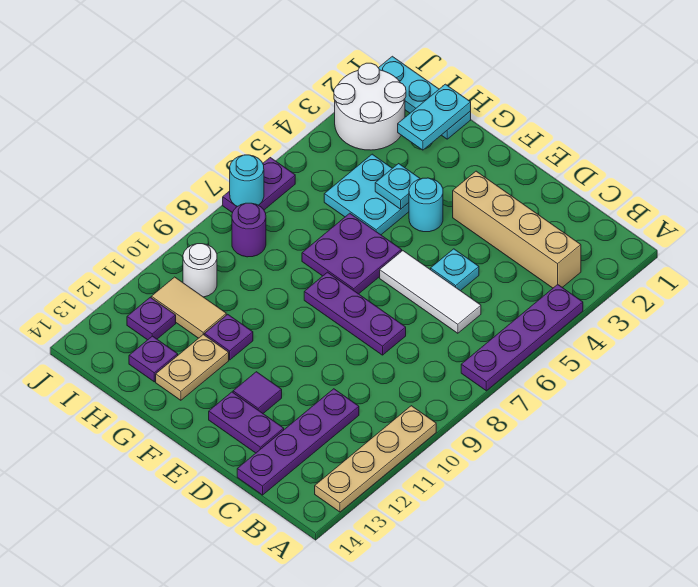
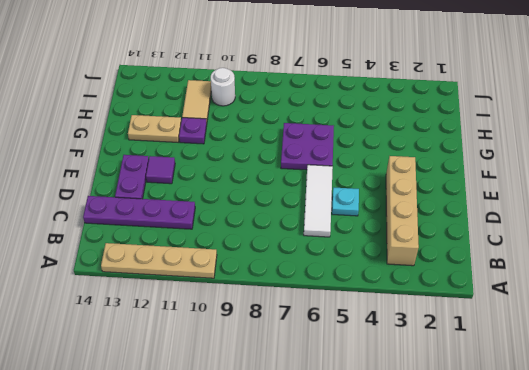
none -> purple plate A4:A7 level 1
none -> purple plate D8:F8 level 1
none -> cyan round brick F4 level 1

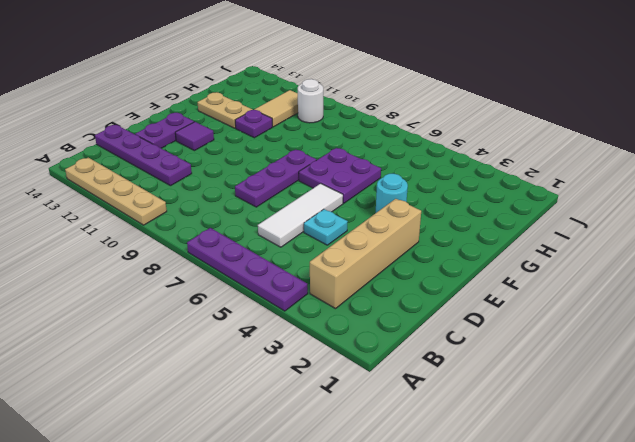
none -> cyan plate G4:H5 level 1
none -> cyan plate H1:J1 level 1
none -> purple plate H13 level 1

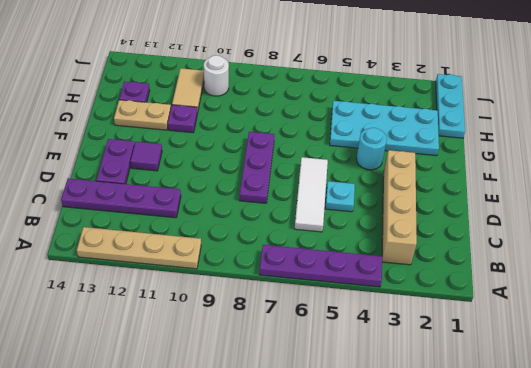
cyan plate G2:H5 level 1 -> cyan plate G4:H5 level 1
none -> purple plate F6:G7 level 1
none -> white round brick I2:J3 level 1
none -> purple round brick I8 level 1

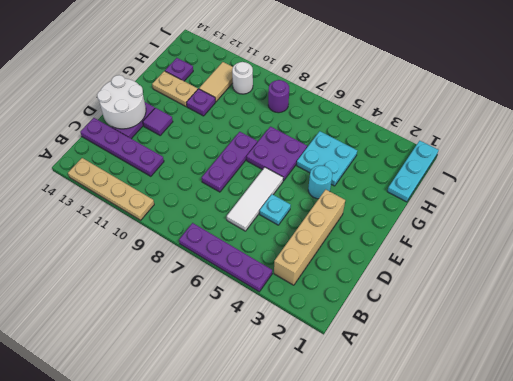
white round brick D13:E14 level 2 -> white round brick I2:J3 level 1
none -> purple plate I12 level 1
none -> purple plate J6:J7 level 1
none -> cyan plate G4 level 2

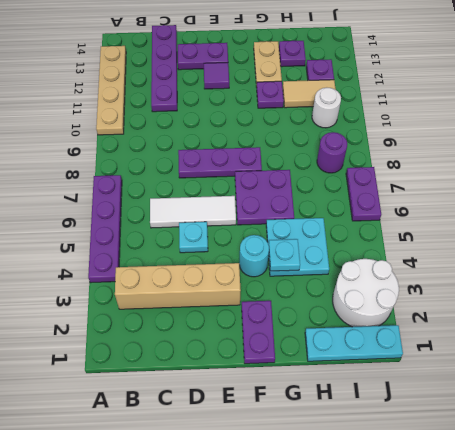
purple plate F1:F2 level 1 -> none
none -> cyan plate H1:H2 level 2
none -> cyan round brick J7 level 2

